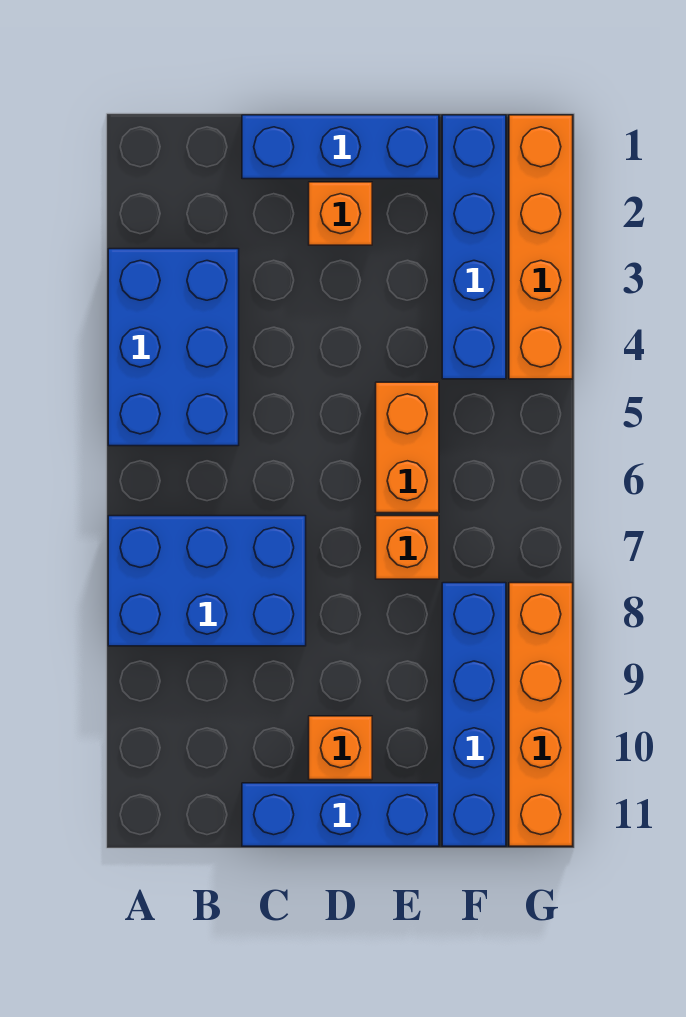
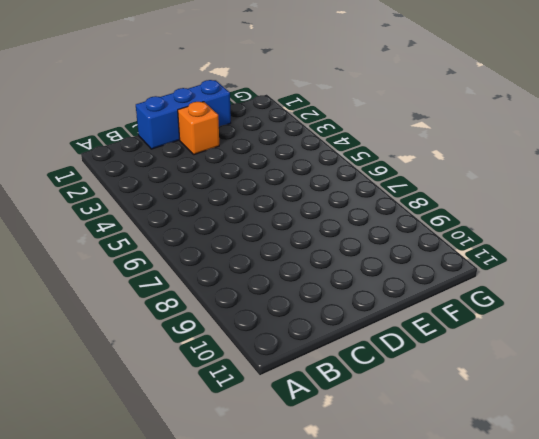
none -> blue brick A3:B5 level 1
none -> blue brick A7:C8 level 1
none -> blue brick C11:E11 level 1

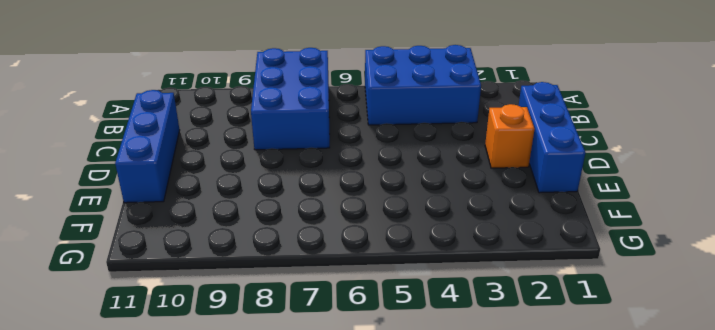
none -> orange brick D10 level 1
none -> orange brick E5:E6 level 1
none -> orange brick E7 level 1

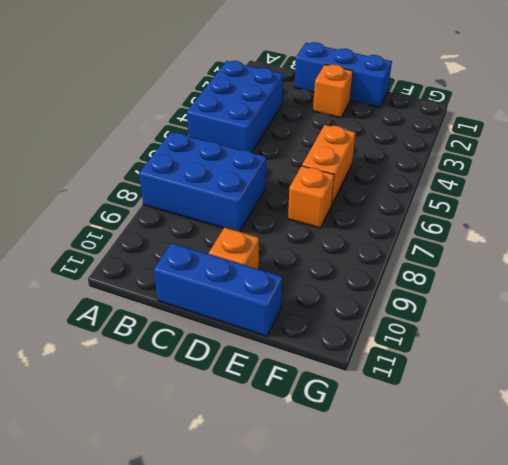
none -> blue brick F1:F4 level 1
none -> blue brick F8:F11 level 1
none -> orange brick G1:G4 level 1

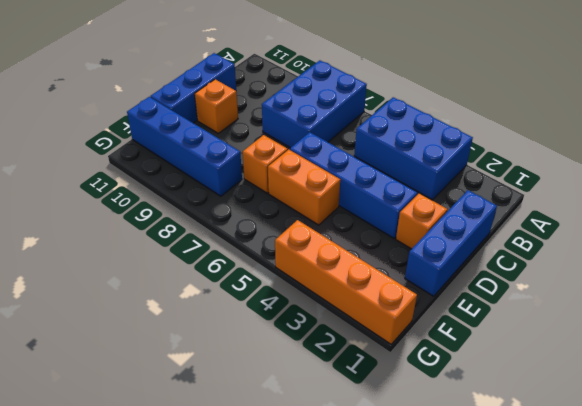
blue brick D3:D6 level 1 -> blue brick F1:F4 level 1
none -> orange brick G8:G11 level 1

